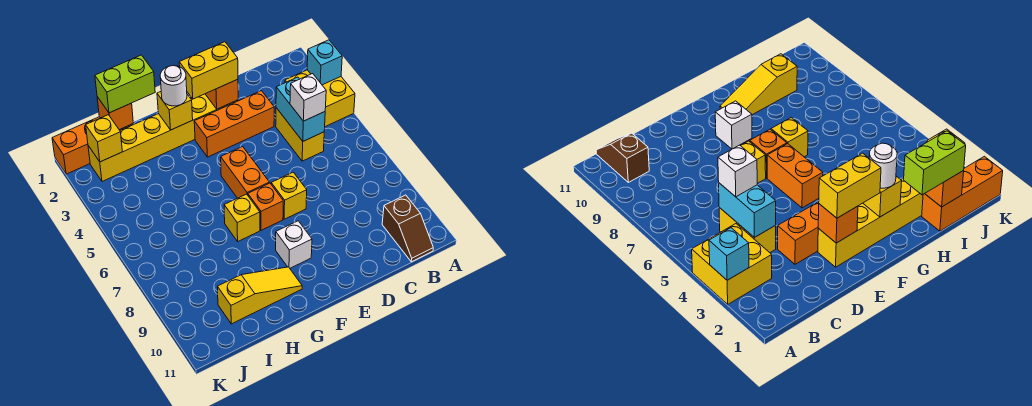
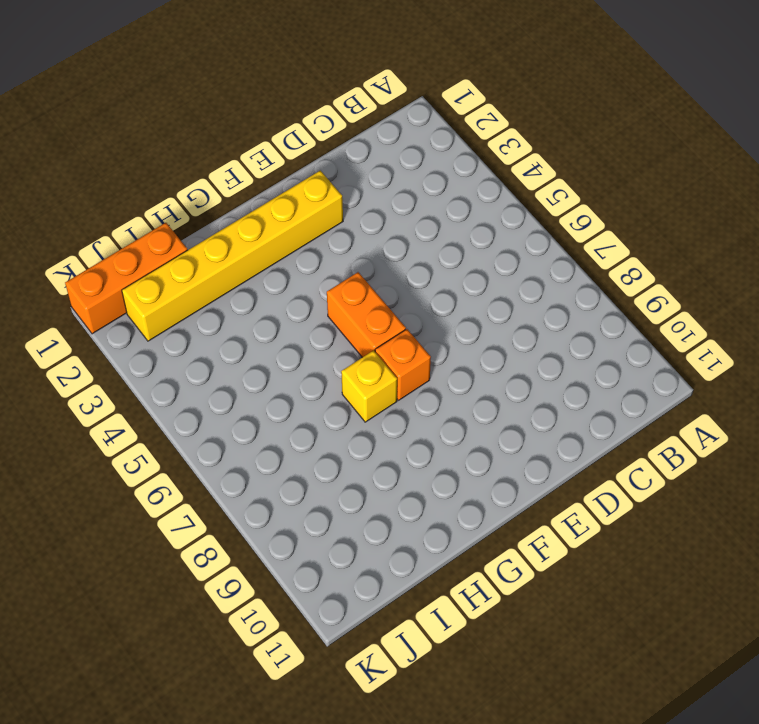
none -> yellow brick A3:B4 level 1
none -> brown slope B10:B11 level 1 top 10
none -> yellow brick C4:C5 level 1

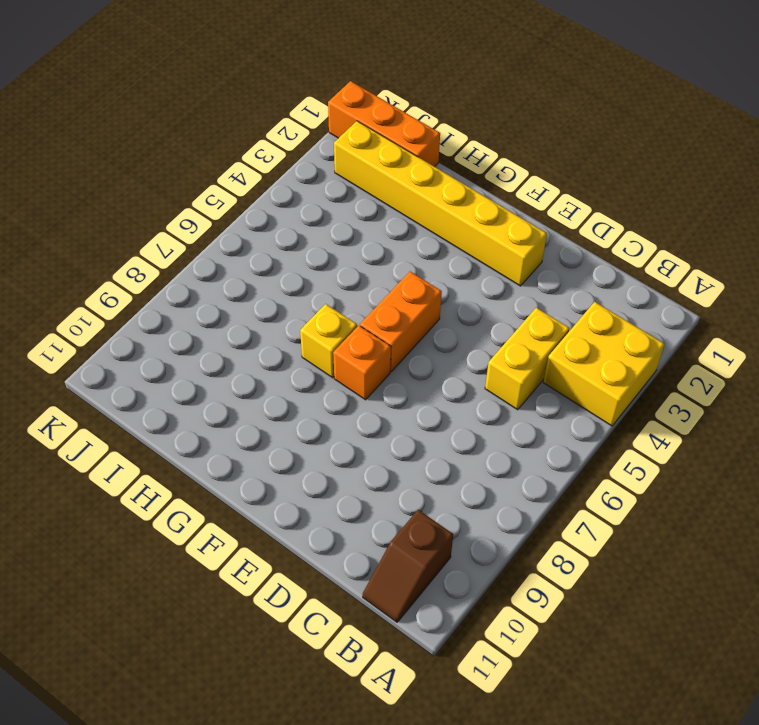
none -> orange brick D3:F3 level 1
none -> yellow brick E7 level 1
none -> white brick F9 level 1

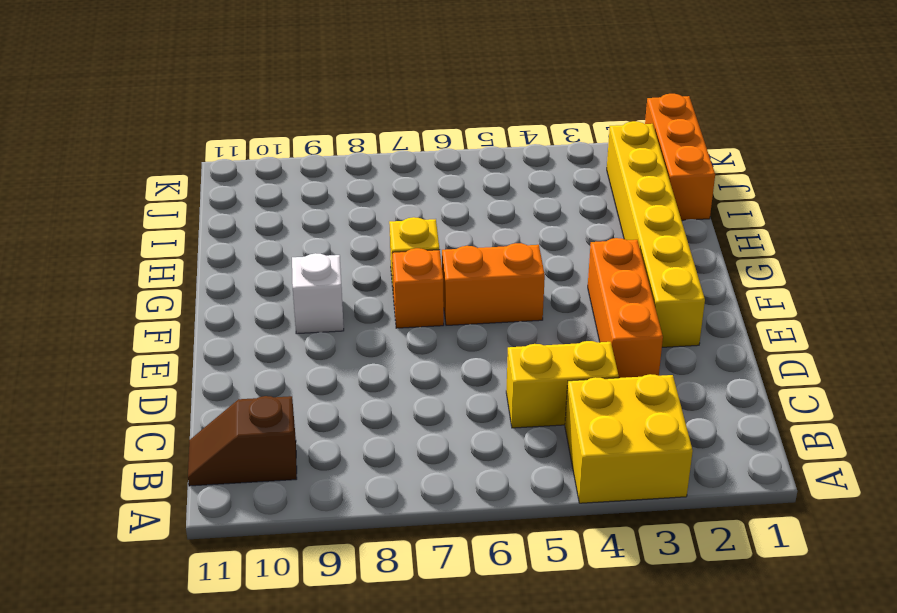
none -> yellow brick E7 level 1
none -> yellow slope G10:I10 level 1 top I
none -> cyan brick A3 level 2

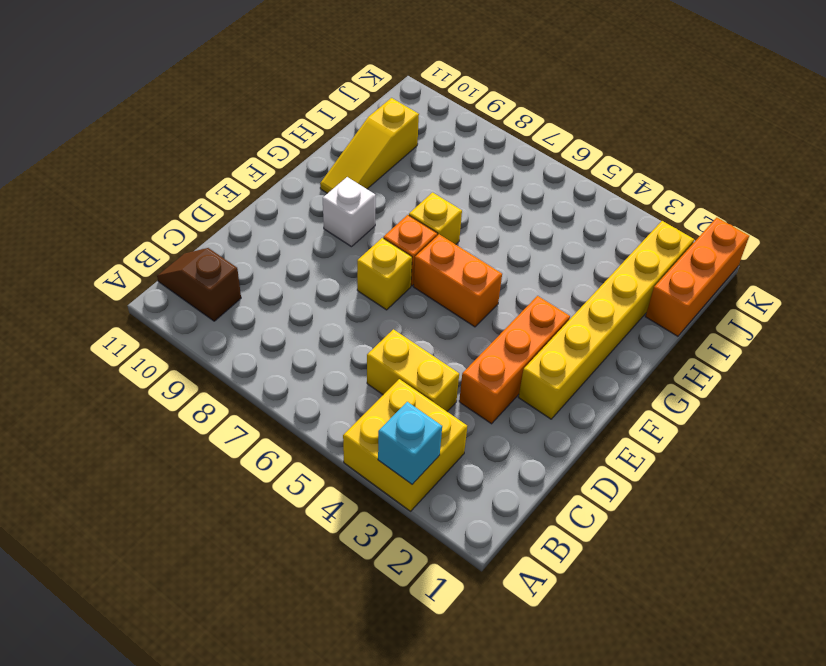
none -> cyan brick C4:C5 level 2
none -> orange brick E2 level 2
none -> yellow brick G2 level 2

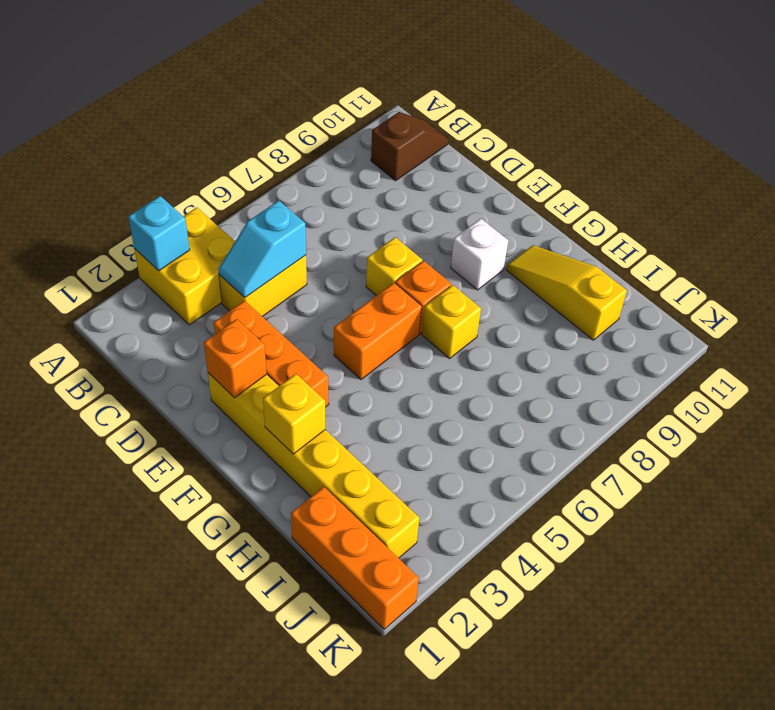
cyan slope C4:C5 level 2 top 5 -> cyan brick C4:C5 level 2
none -> orange brick I1 level 2
none -> yellow brick J2 level 2
none -> white brick C5 level 3

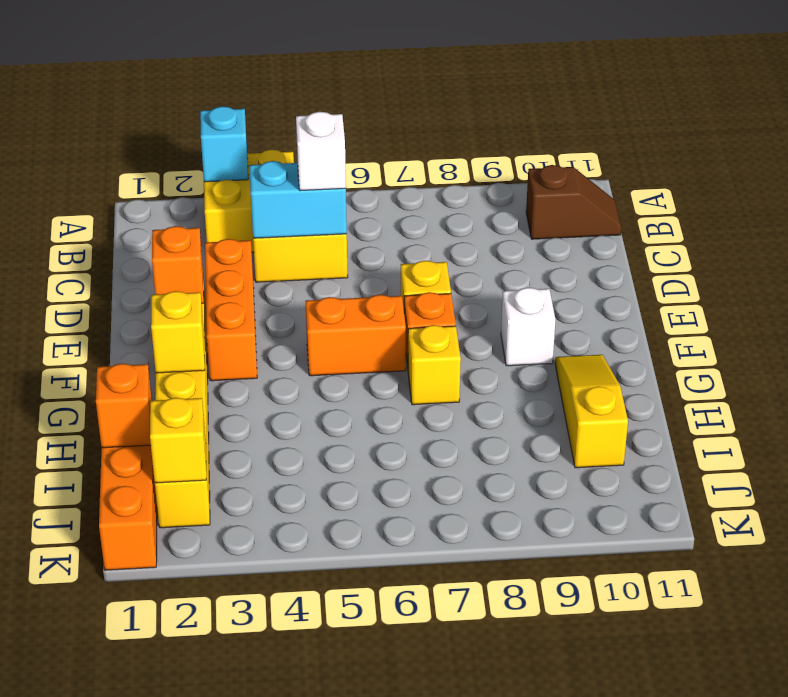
none -> yellow brick E2:F2 level 3
none -> white round brick G2 level 3
none -> lime brick H1:I1 level 3

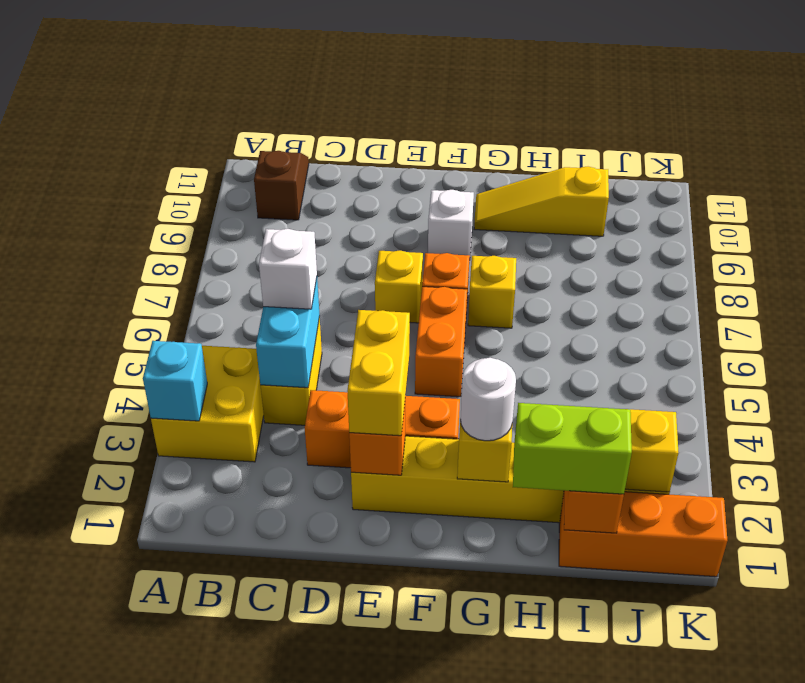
yellow brick E2:E3 level 3 -> yellow brick E2:F2 level 3

